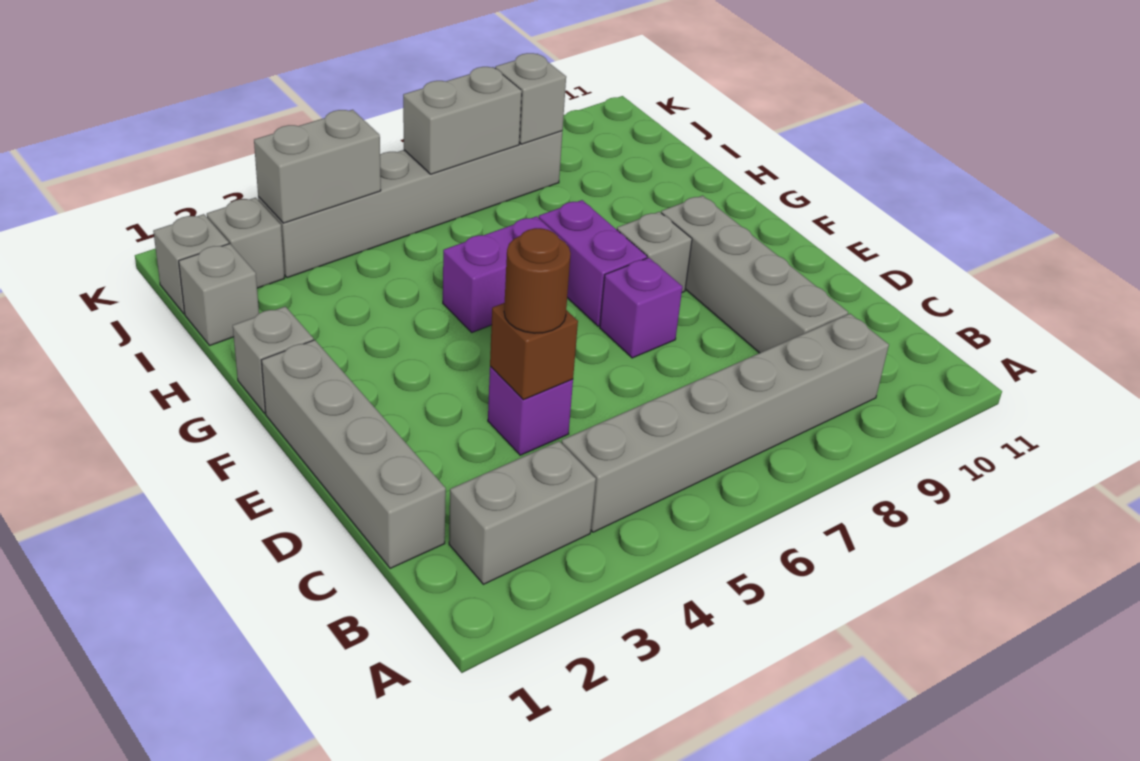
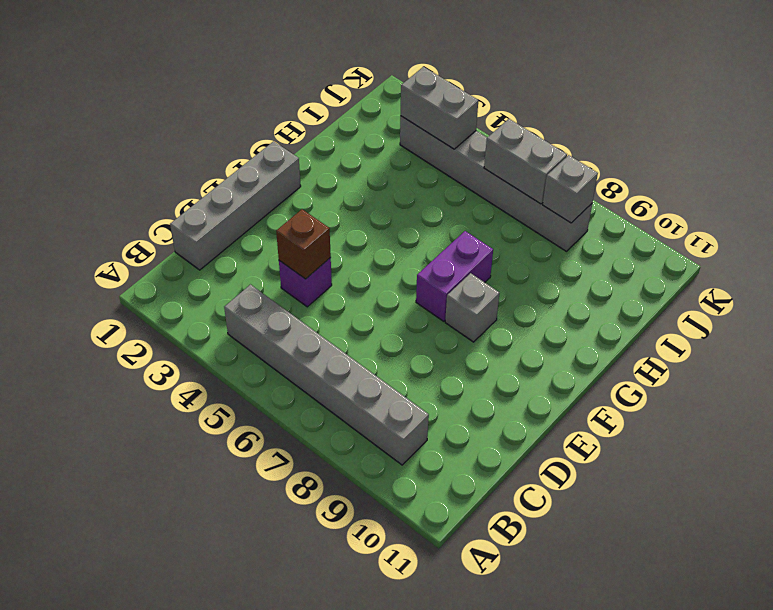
none -> grey brick B2:B3 level 1
none -> grey brick C9:F9 level 1
none -> purple brick E7 level 1

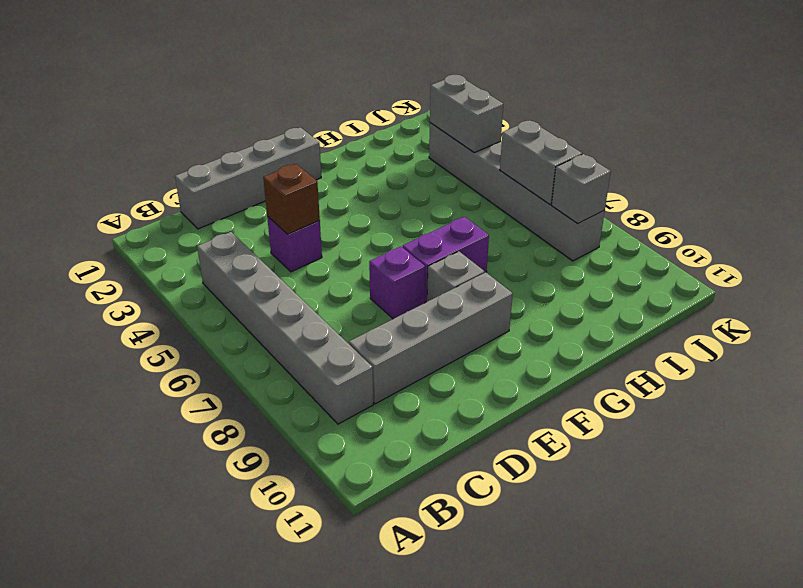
none -> grey brick B2:B3 level 1
none -> grey brick G1 level 1
none -> purple brick G5:G6 level 1

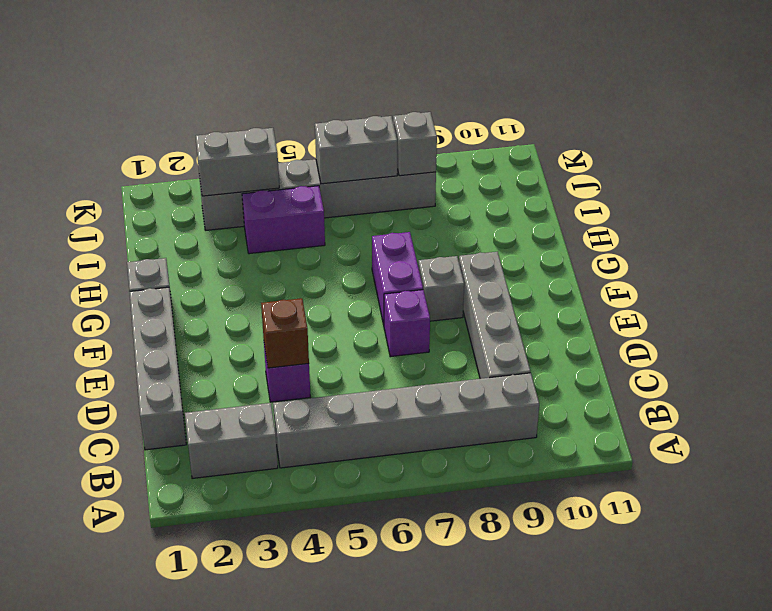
purple brick I4:I5 level 1 -> purple brick G5:G6 level 1
none -> grey brick I1 level 1
none -> grey brick J1 level 1
none -> grey brick J2 level 1

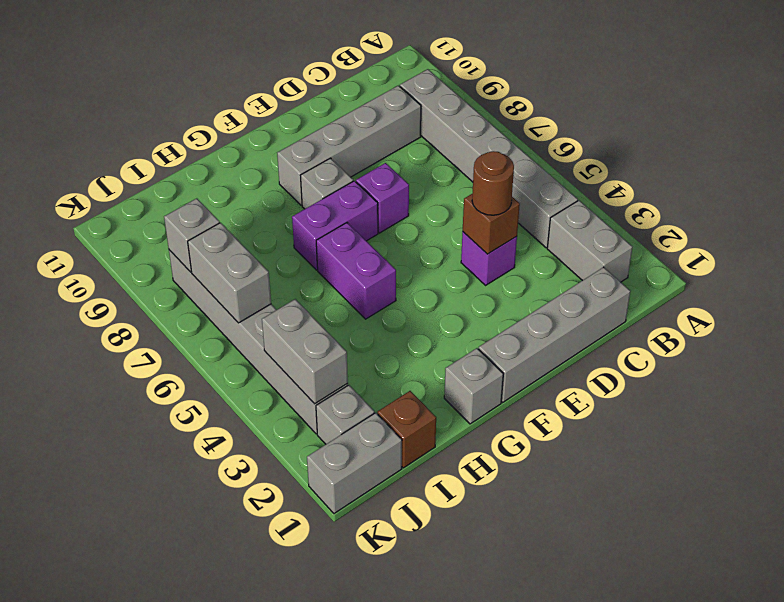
brown brick I1 level 1 -> grey brick I1 level 1
grey brick J1:K1 level 1 -> grey brick J1 level 1

